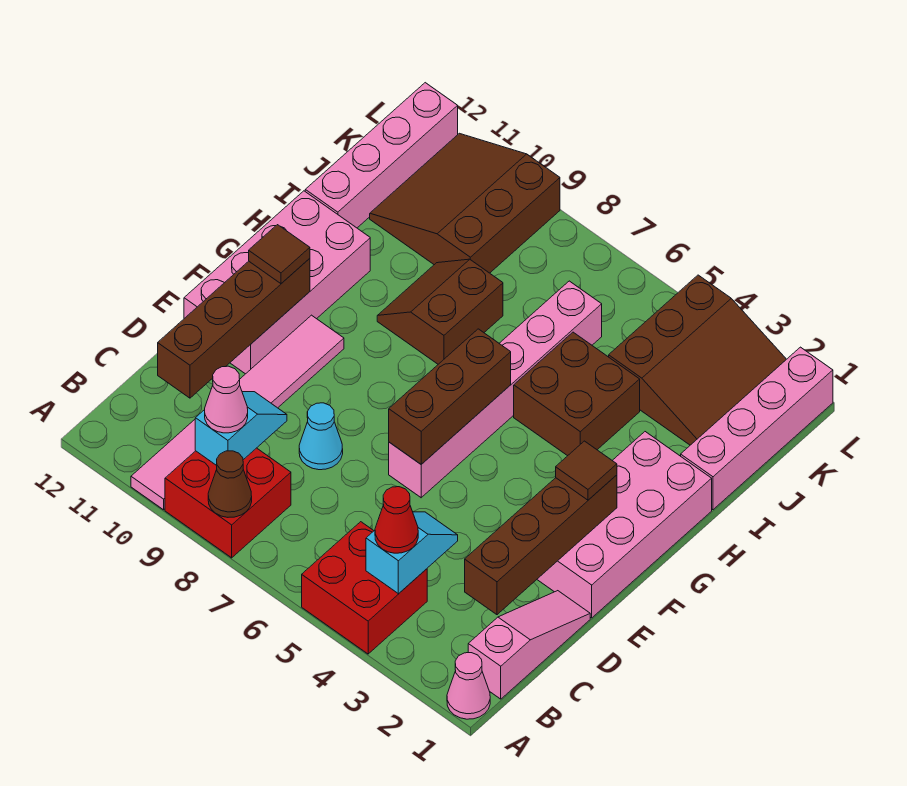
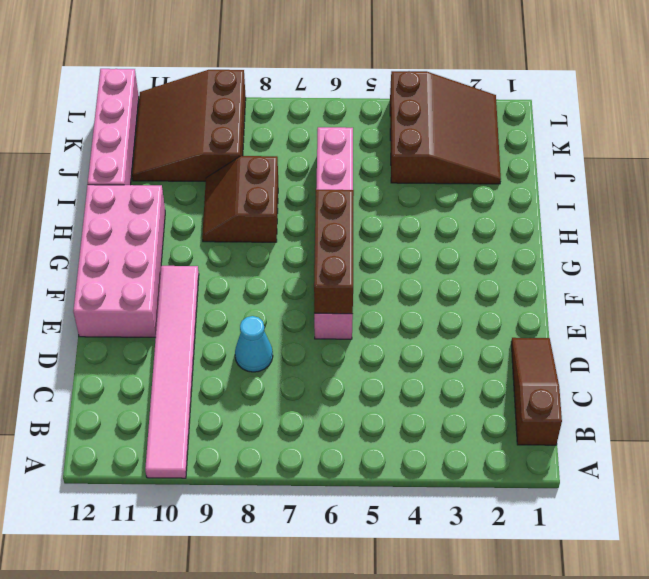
brown slope B1:D1 level 1 top B -> pink slope B1:D1 level 1 top B
none -> pink cone A1 level 1
none -> red brick A4:B5 level 1
none -> red brick A8:B9 level 1

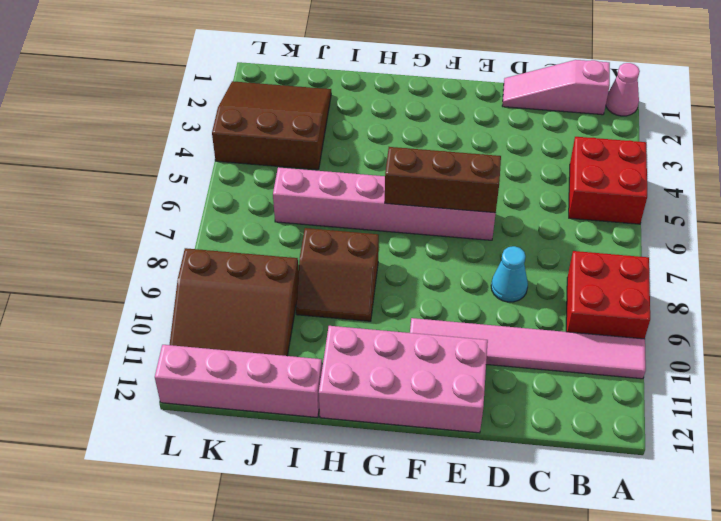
none -> pink brick E1:H2 level 1
none -> brown brick H4:I5 level 1
none -> pink brick I1:L1 level 1

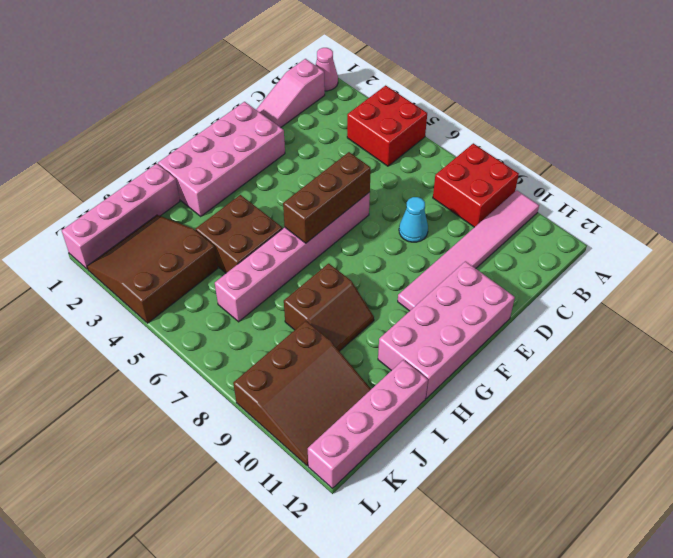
none -> brown cone A8 level 2
none -> cyan slope B4:C4 level 2 top B
none -> cyan slope B9:C9 level 2 top B

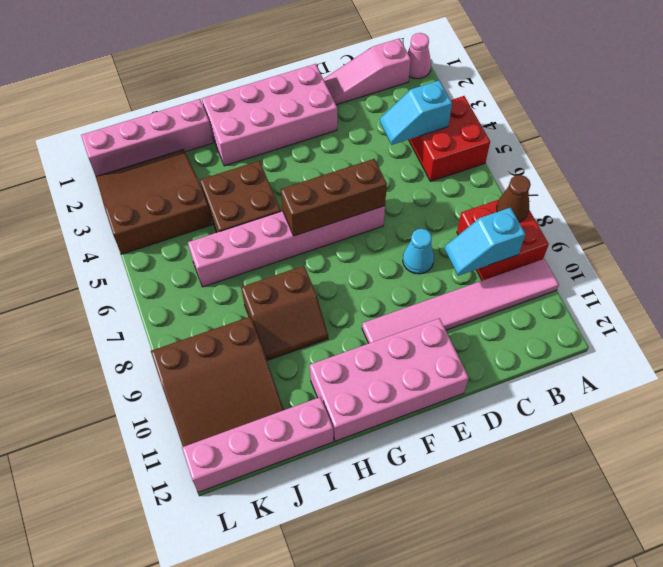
none -> brown brick C2:F2 level 2
none -> brown brick C11:F11 level 2
none -> red cone B4 level 3

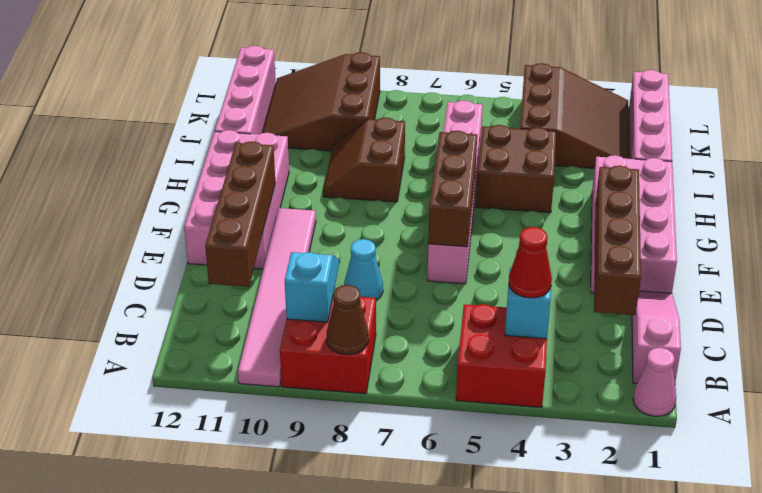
none -> pink cone B9 level 3
none -> brown tile F2 level 3
none -> brown tile F11 level 3

